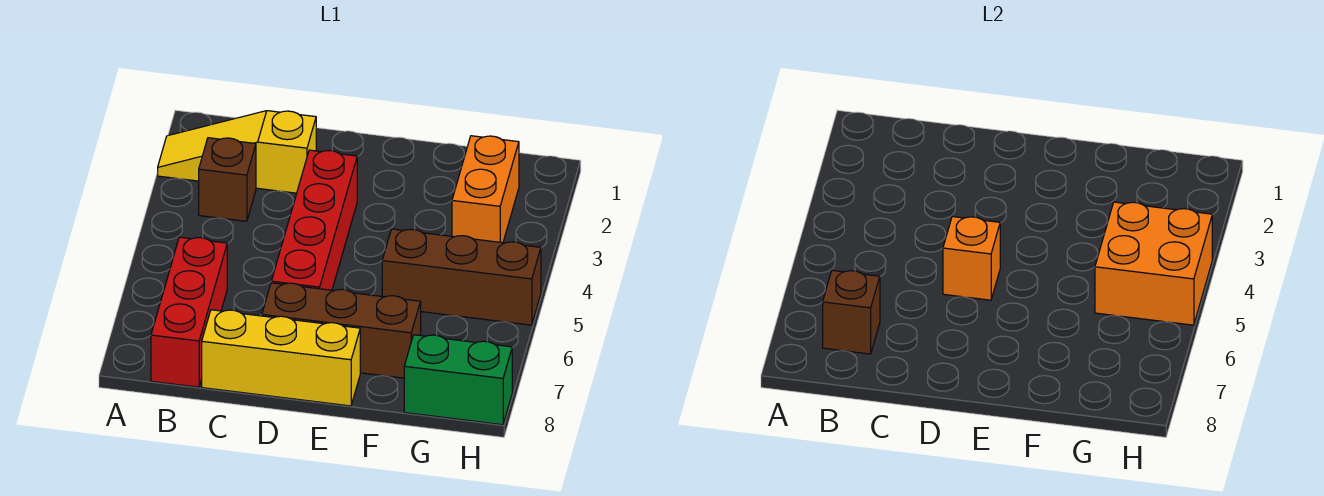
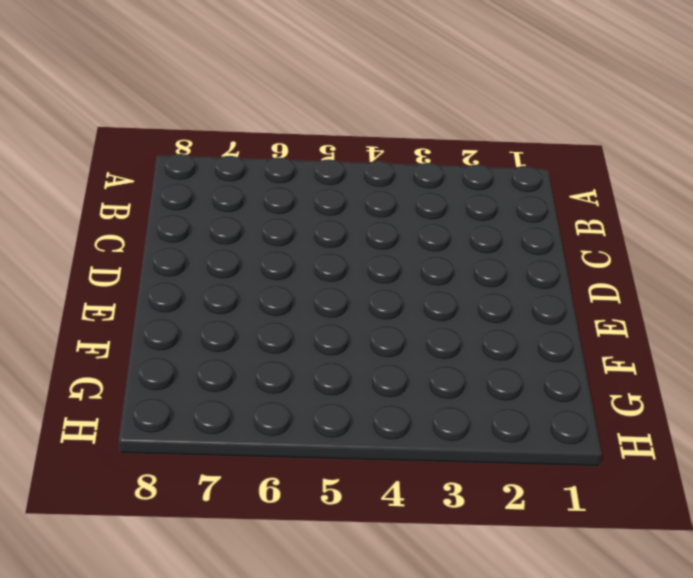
none -> yellow slope A2:C2 level 1 top C
none -> brown brick B3 level 1
none -> red brick B6:B8 level 1

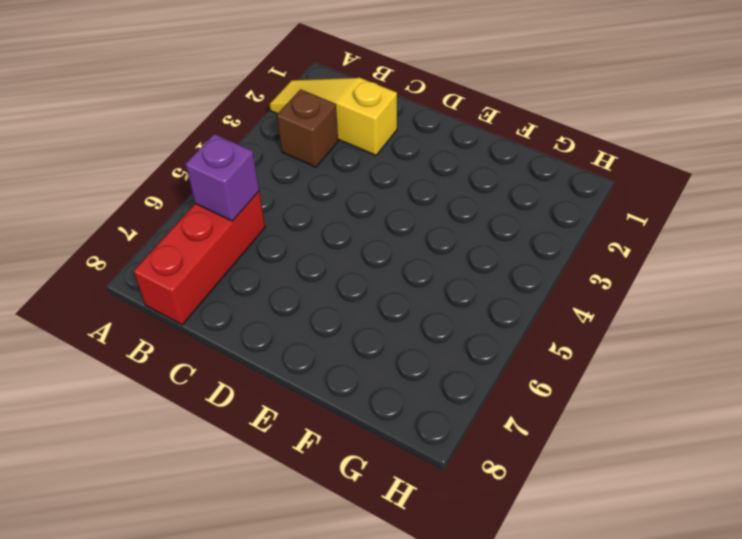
purple brick B6 level 2 -> none
none -> yellow brick C8:E8 level 1
none -> red brick D3:D6 level 1
none -> brown brick D7:F7 level 1

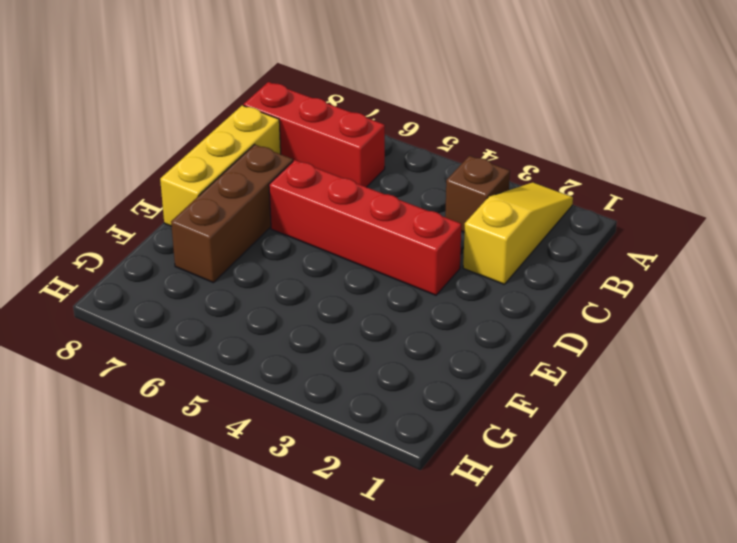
none -> brown brick F5:H5 level 1
none -> orange brick G2:G3 level 1
none -> green brick G8:H8 level 1

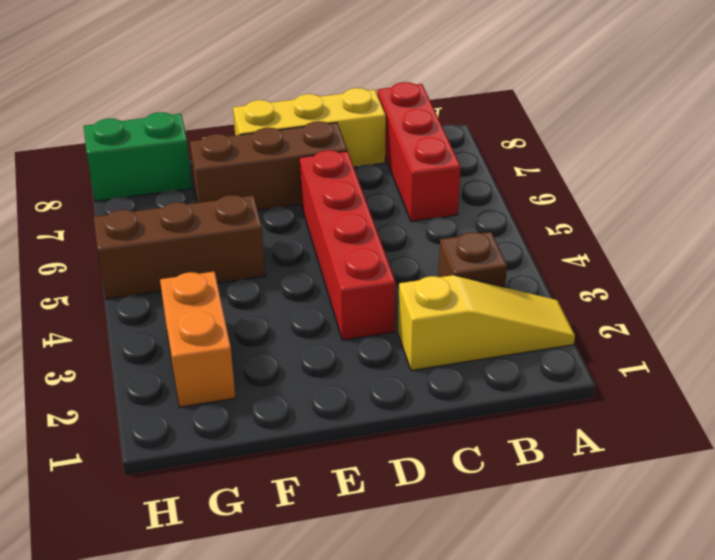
none -> brown brick B7 level 2
none -> orange brick D5 level 2
none -> orange brick G4:H5 level 2

